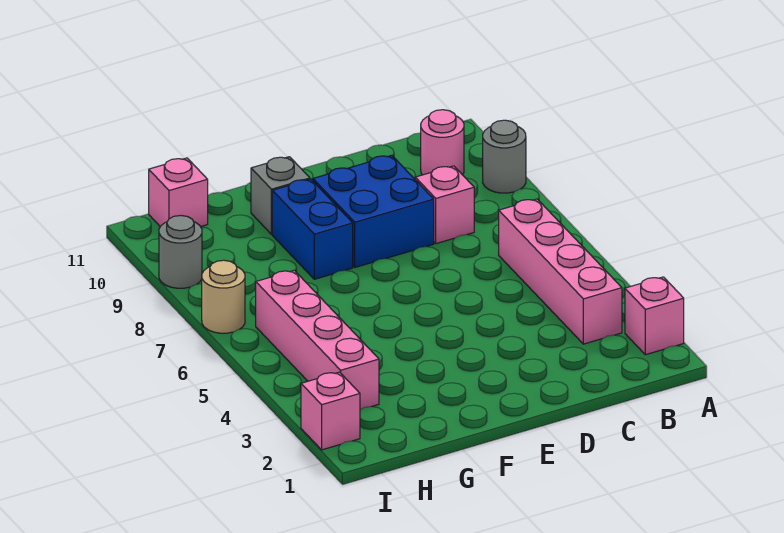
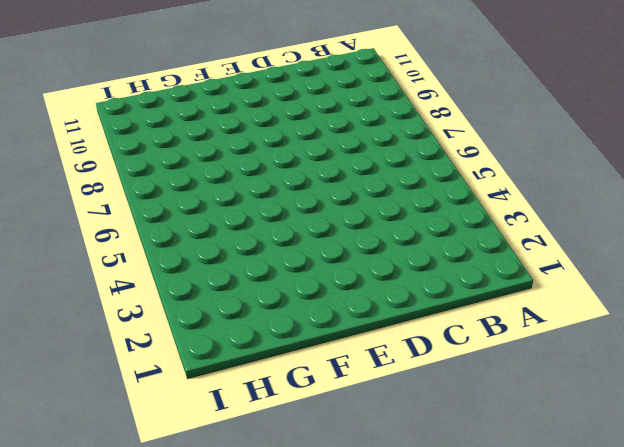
none -> pink brick A2 level 1
none -> grey round brick A9 level 1
none -> pink brick B3:B6 level 1

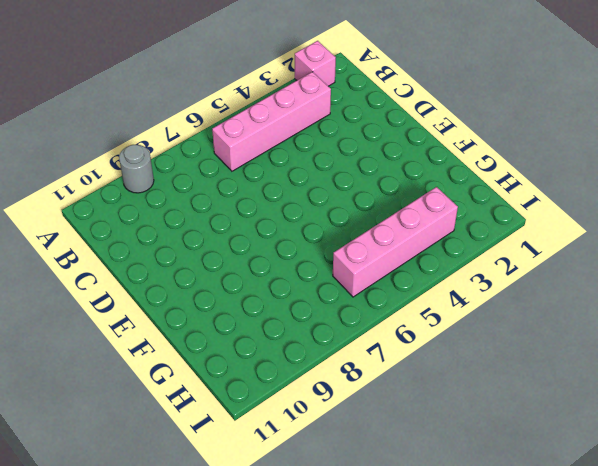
none -> pink round brick B10 level 1
none -> pink brick C8 level 1
none -> blue brick D8:E9 level 1

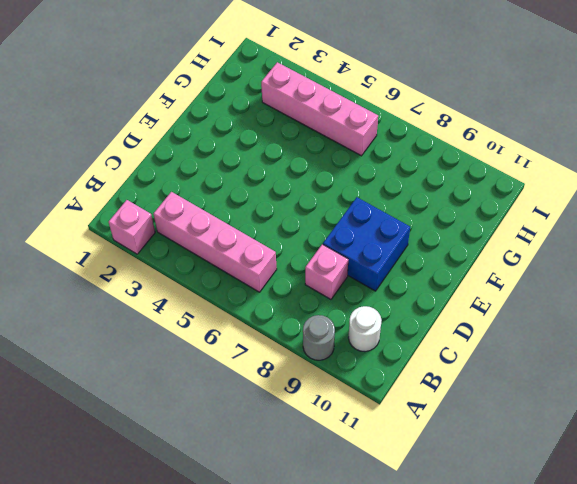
white round brick B10 level 1 -> pink round brick B10 level 1
none -> blue brick F8:F9 level 1
none -> grey brick F10 level 1
none -> pink brick H11 level 1

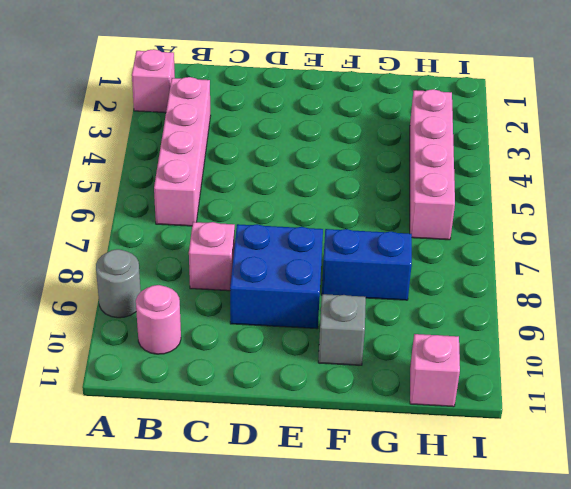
blue brick F8:G8 level 1 -> blue brick F8:F9 level 1
none -> pink brick I2 level 1
none -> tan round brick I7 level 1
none -> grey round brick I9 level 1

